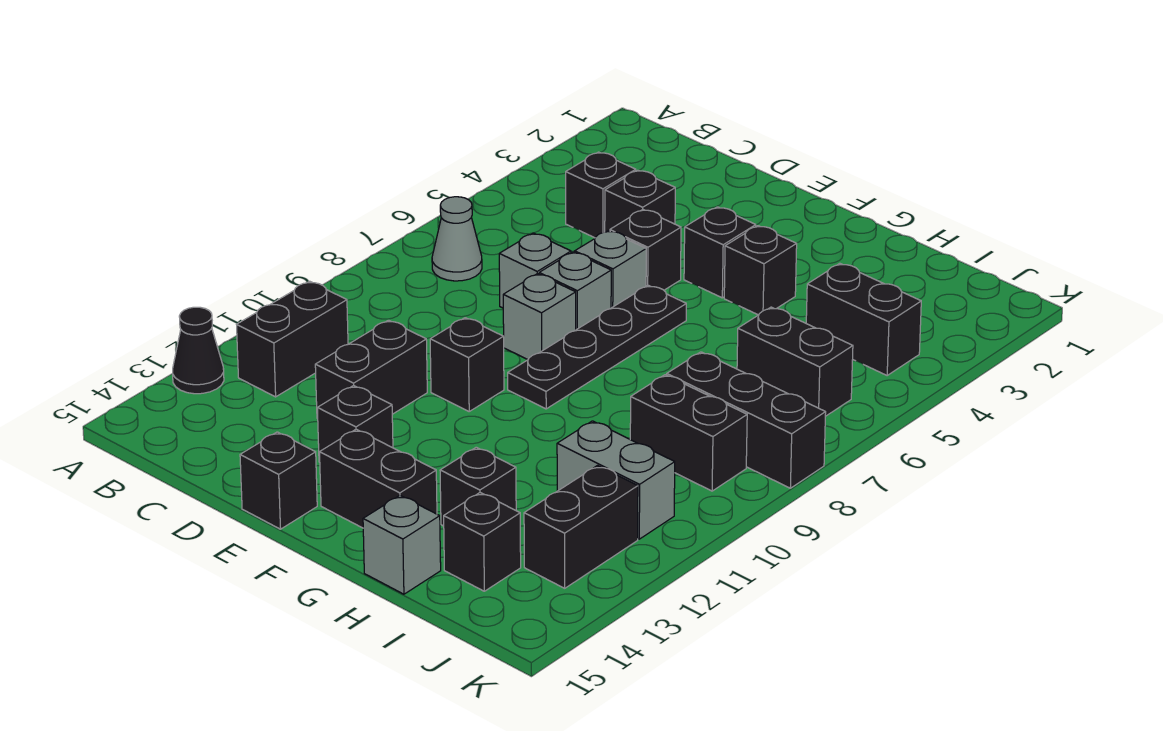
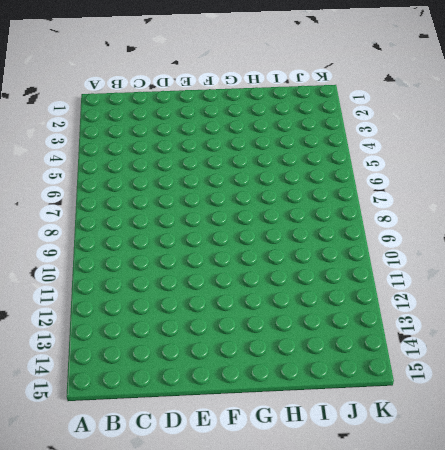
none -> black cone A13 level 1
none -> grey cone B7 level 1
none -> black brick B11:B12 level 1

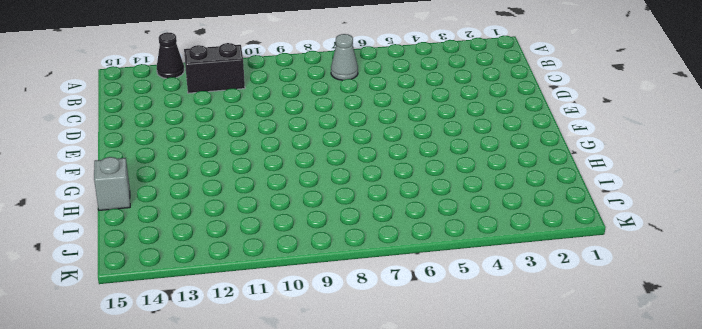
none -> black brick C4 level 1
none -> black brick D4 level 1
none -> grey brick D7 level 1

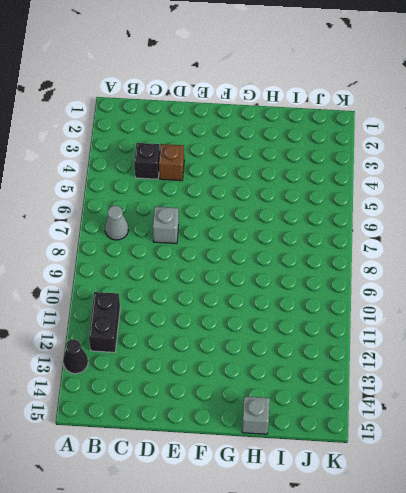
brown brick D4 level 1 -> black brick D4 level 1
none -> black brick D11:D12 level 1
none -> black brick E5 level 1
none -> grey brick E6 level 1

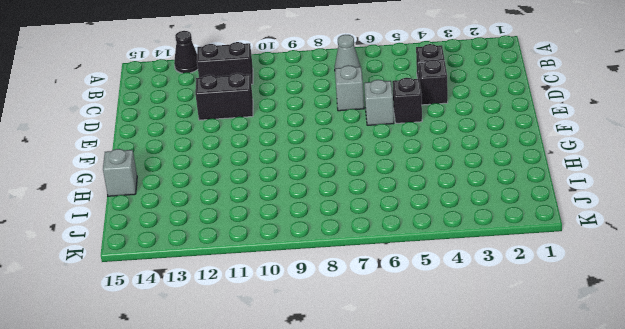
none -> grey brick E7 level 1
none -> grey brick E8 level 1
none -> black brick E10 level 1

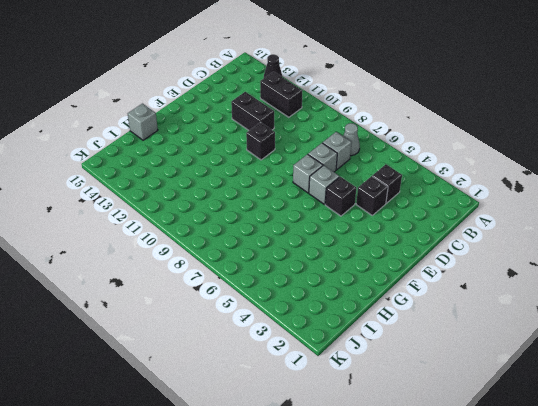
grey brick C7 level 1 -> grey brick E8 level 1
none -> black brick E13 level 1
none -> black brick E15 level 1
none -> black brick F4 level 1

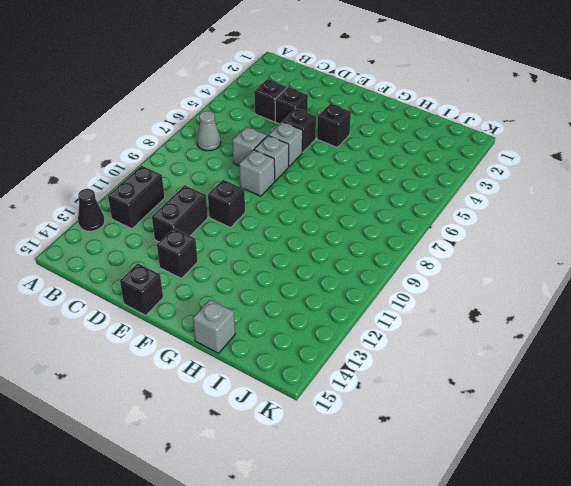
none -> black plate F6:F9 level 1
none -> black brick F14:G14 level 1
none -> black brick G4 level 1

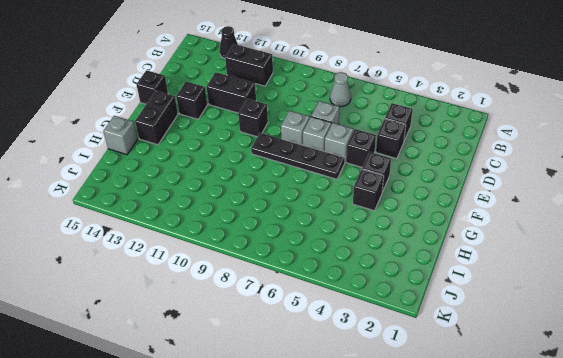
none -> black brick H13 level 1
none -> black brick I4:J4 level 1
none -> black brick I6:J6 level 1

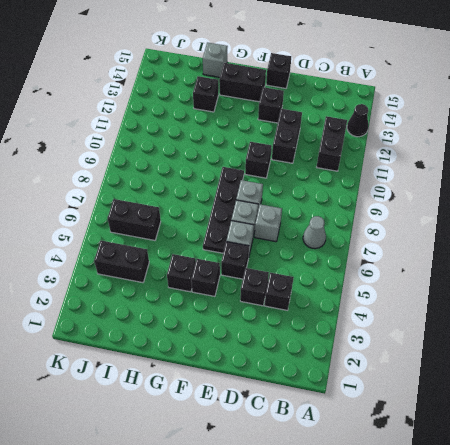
none -> black brick I8:K8 level 1
none -> black brick I9:J9 level 1
none -> grey brick I11:J11 level 1

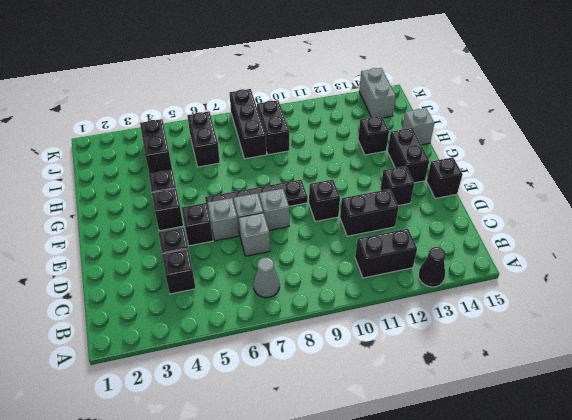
grey brick J14:K14 level 1 -> grey brick I11:J11 level 1
none -> black brick I14 level 1
none -> black brick J12:J13 level 1

